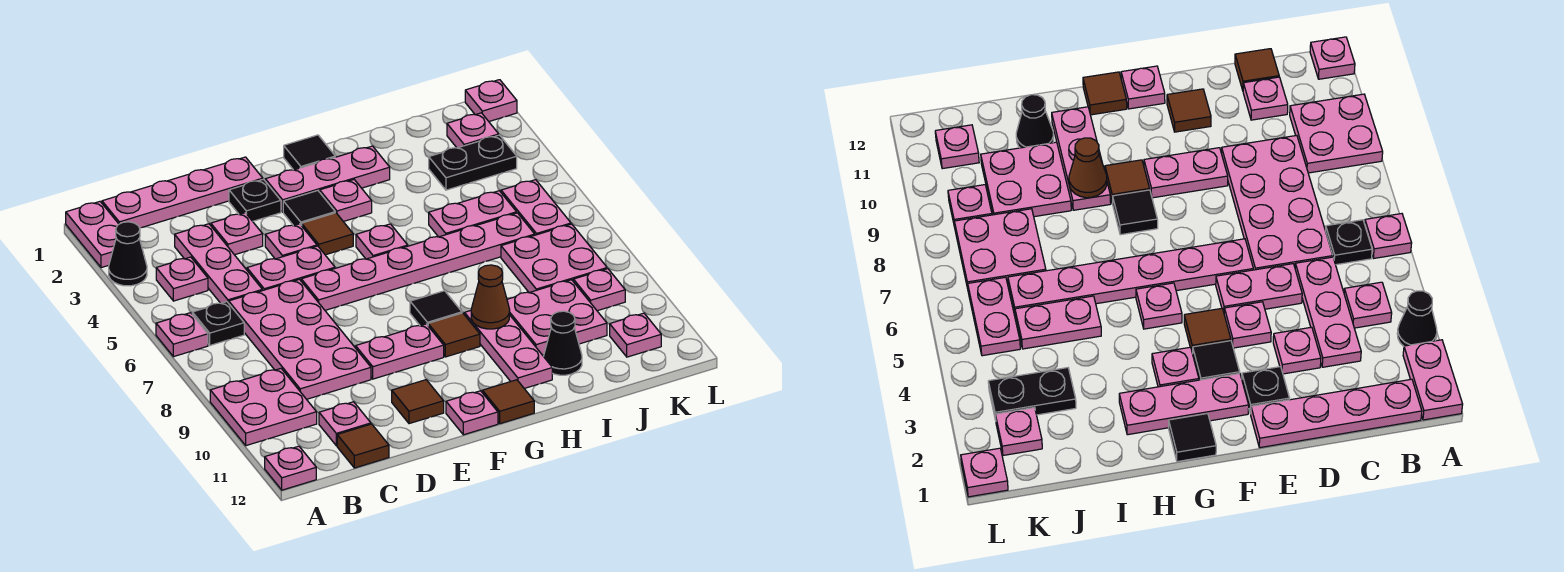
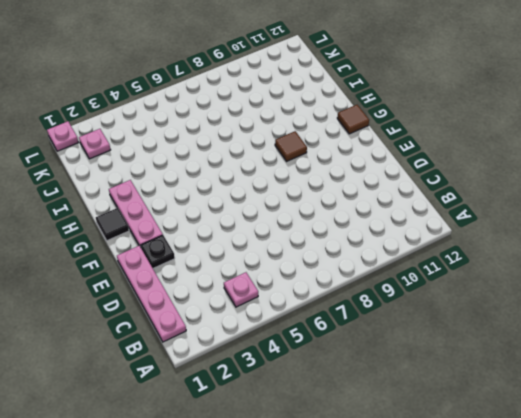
none -> pink plate A1:A2 level 1
none -> black cone A3 level 1
none -> pink plate A6 level 1
none -> pink plate A9:B10 level 1

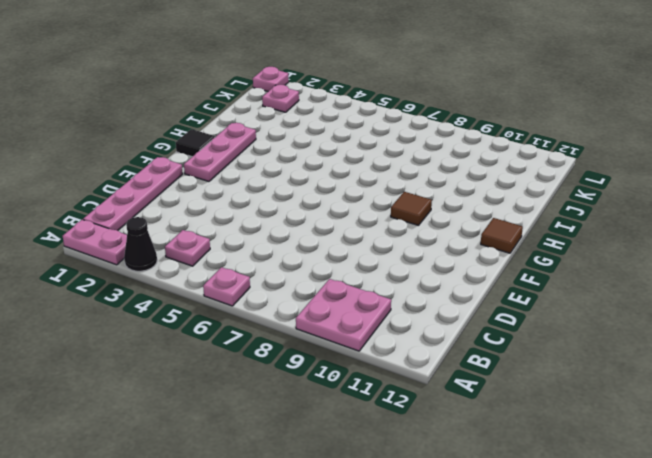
none -> pink plate A12 level 1
none -> black plate B6 level 1
none -> pink plate C3:C5 level 1
none -> pink plate C6:D9 level 1

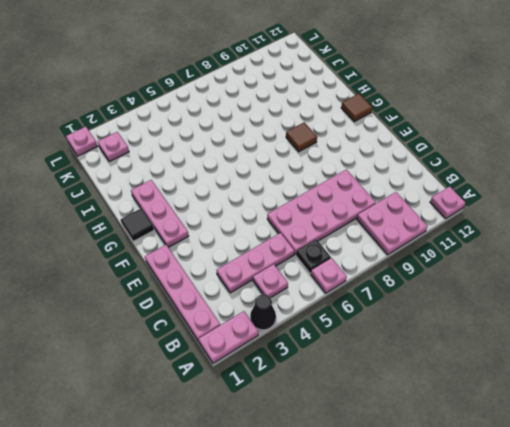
none -> pink plate C11 level 1
none -> brown tile C12 level 1
none -> pink plate D3 level 1
none -> pink plate D5:E5 level 1

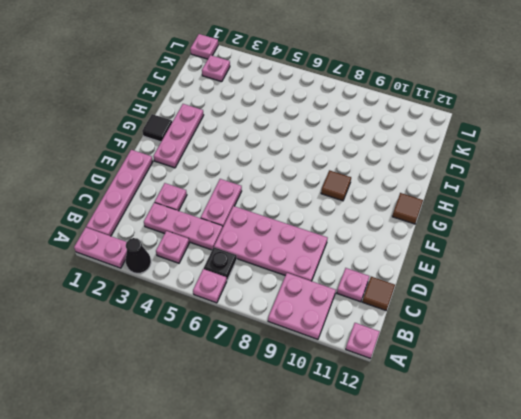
none -> black plate E2 level 1
none -> pink plate E4 level 1
none -> pink plate E6:J6 level 1
none -> pink plate E9:F9 level 1

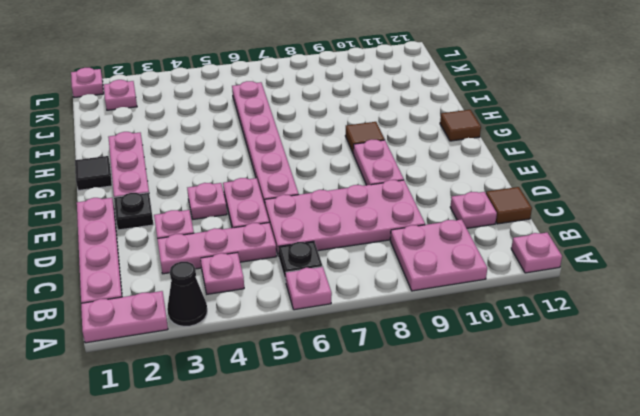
none -> brown tile E11 level 1
none -> black tile F3 level 1
none -> brown tile F4 level 1
none -> pink plate F12 level 1

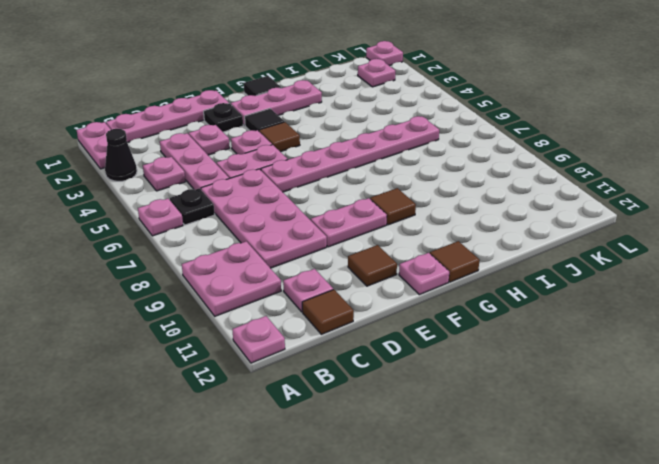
none -> pink plate G3 level 1
none -> pink plate G5 level 1
none -> black tile G8 level 1
none -> pink plate H9:H11 level 1

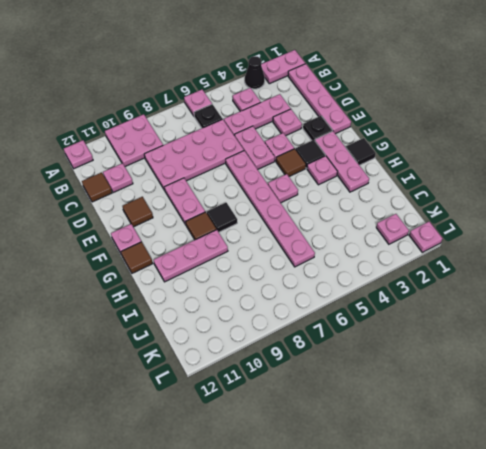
none -> pink plate I5:J5 level 1
none -> pink plate I9:J10 level 1
none -> black cone I11 level 1
none -> black plate J3:K3 level 1

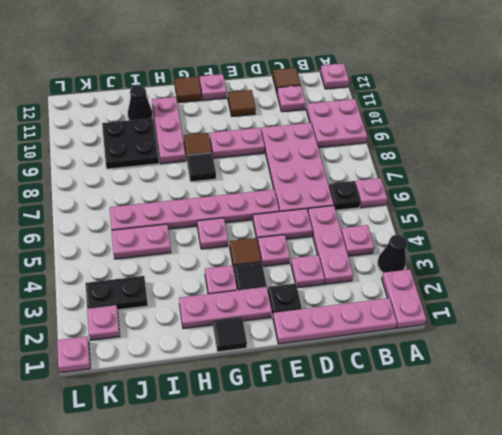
black plate I9:J10 level 1 -> pink plate I9:J10 level 1
none -> pink plate J7:K8 level 1
none -> pink plate K5:K6 level 1
none -> pink plate K9 level 1
none -> pink plate K11 level 1

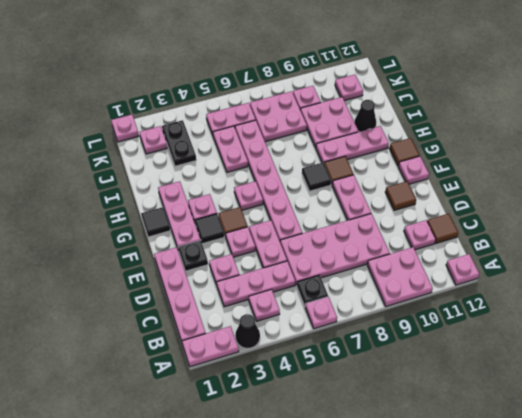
none -> brown cone H9 level 2

